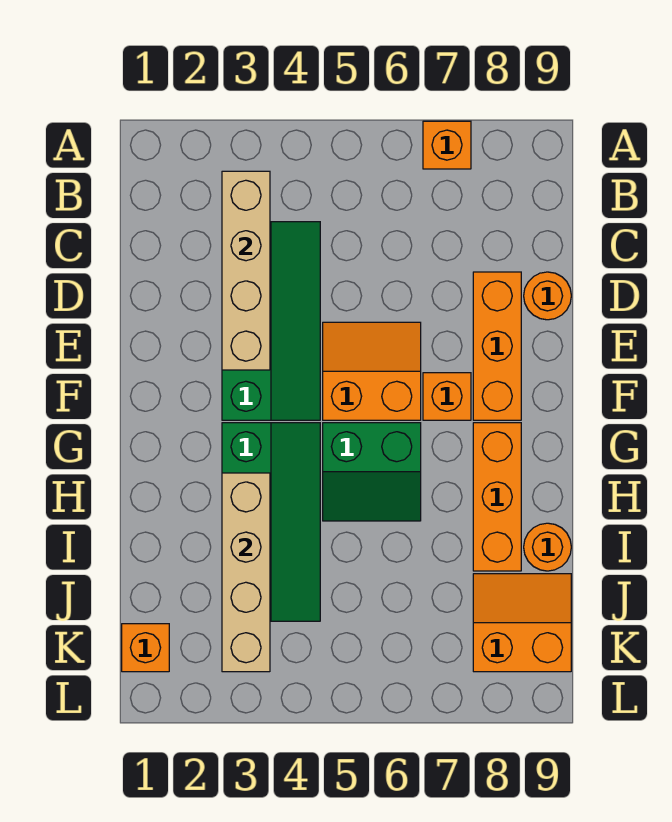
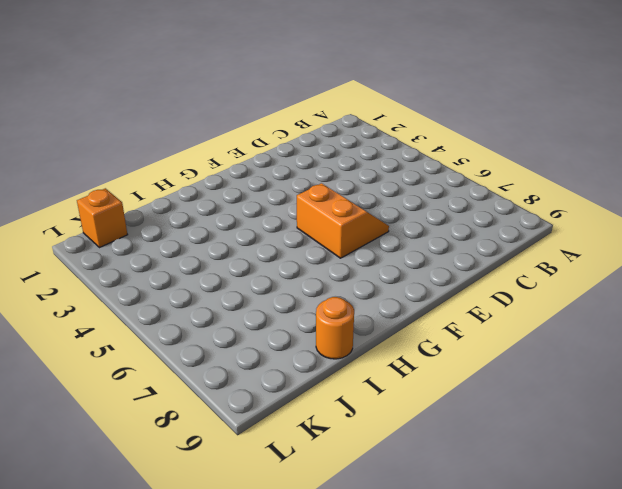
none -> orange brick A7 level 1
none -> green slope C3:F4 level 1 top 3
none -> orange brick D8:F8 level 1

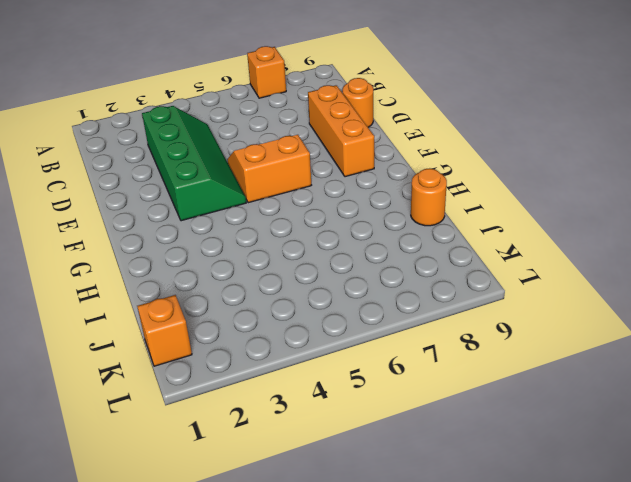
none -> orange brick F7 level 1
none -> green slope G3:J4 level 1 top 3
none -> green slope G5:H6 level 1 top G

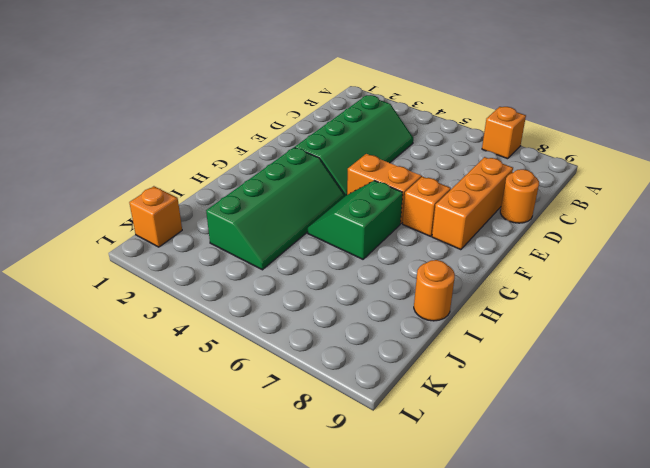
green slope G5:H6 level 1 top 6 -> green slope G5:H6 level 1 top G
none -> orange brick G8:I8 level 1
none -> orange slope J8:K9 level 1 top K
none -> tan brick B3:E3 level 2

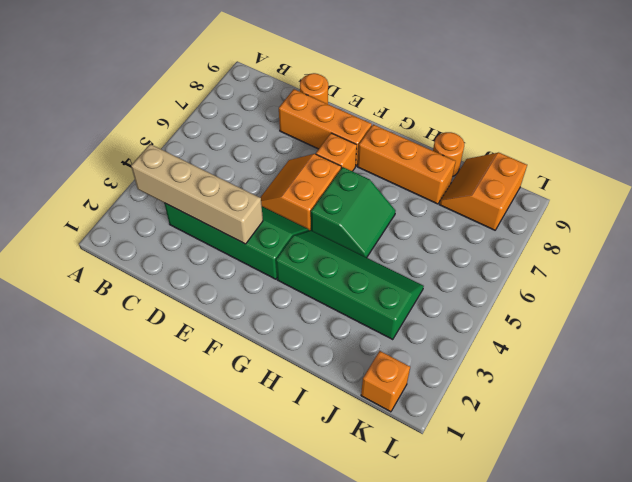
none -> orange brick A7 level 1
none -> tan brick H3:K3 level 2

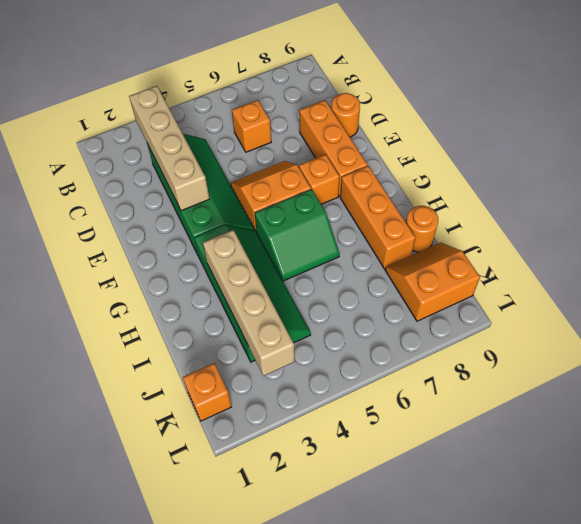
orange brick C6 level 1 -> orange brick A7 level 1

